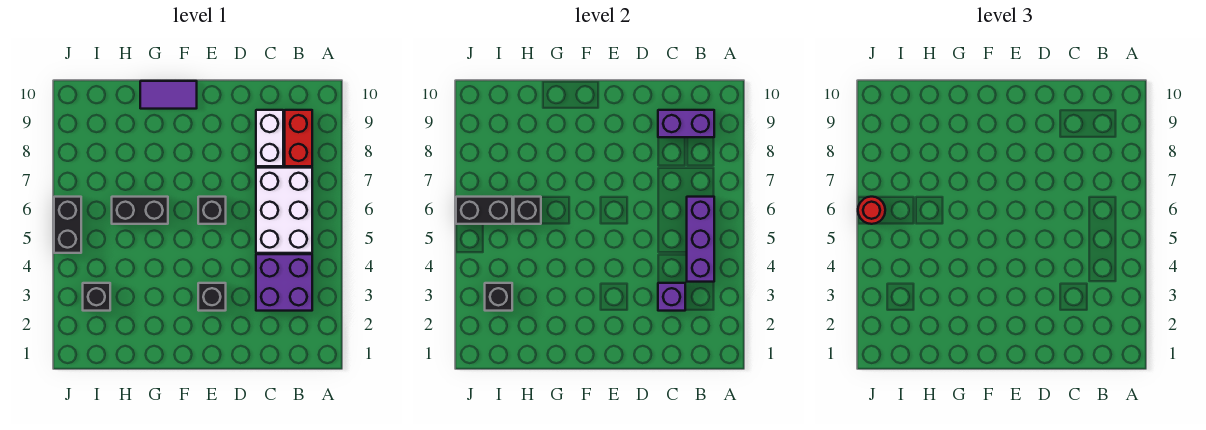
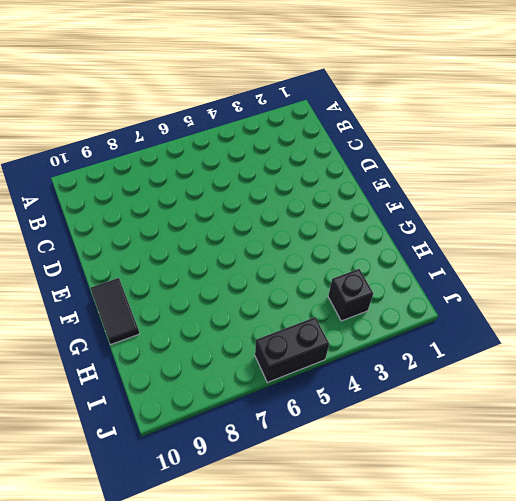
black tile F10:G10 level 1 -> purple tile F10:G10 level 1
none -> purple brick B3:C4 level 1
none -> white brick B5:C7 level 1
none -> red brick B8:B9 level 1

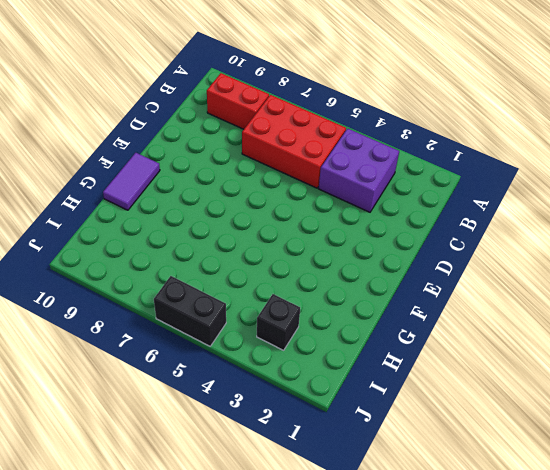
red brick B5:C7 level 1 -> white brick B5:C7 level 1
none -> white brick C8:C9 level 1
none -> black brick E3 level 1
none -> black brick E6 level 1

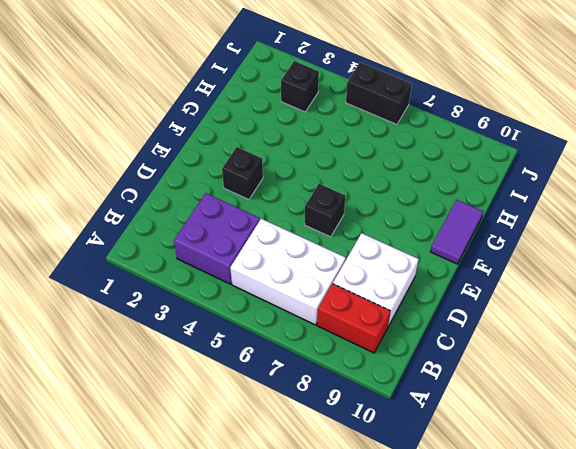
white brick C8:D9 level 1 -> white brick C8:C9 level 1
none -> black brick G6:H6 level 1
none -> purple brick B4:B6 level 2
none -> purple brick B9:C9 level 2

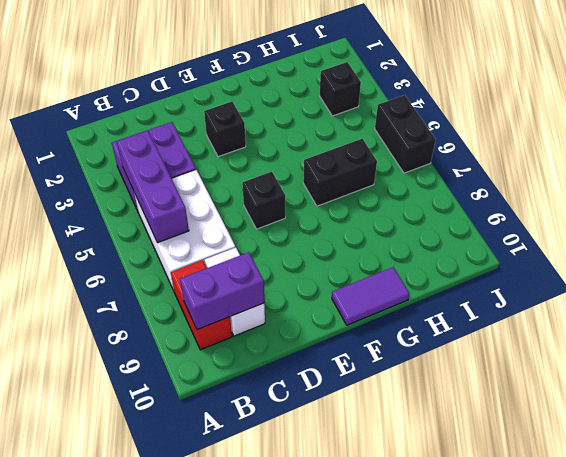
none -> purple brick C3 level 2
none -> black brick H6 level 2
none -> black brick I3 level 2

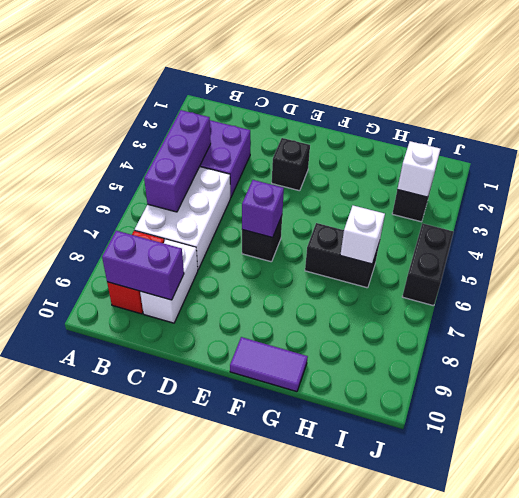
purple brick E6 level 2 -> purple brick C3 level 2
white brick H6 level 2 -> black brick H6 level 2
white brick I3 level 2 -> black brick I3 level 2
none -> black brick I6:J6 level 2
none -> red round brick J6 level 3

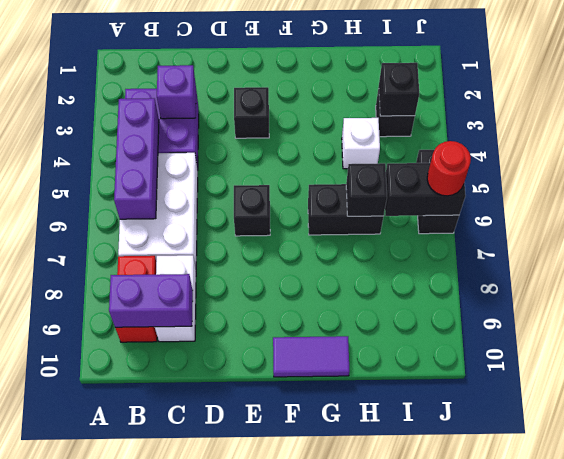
white brick H4 level 1 -> none

